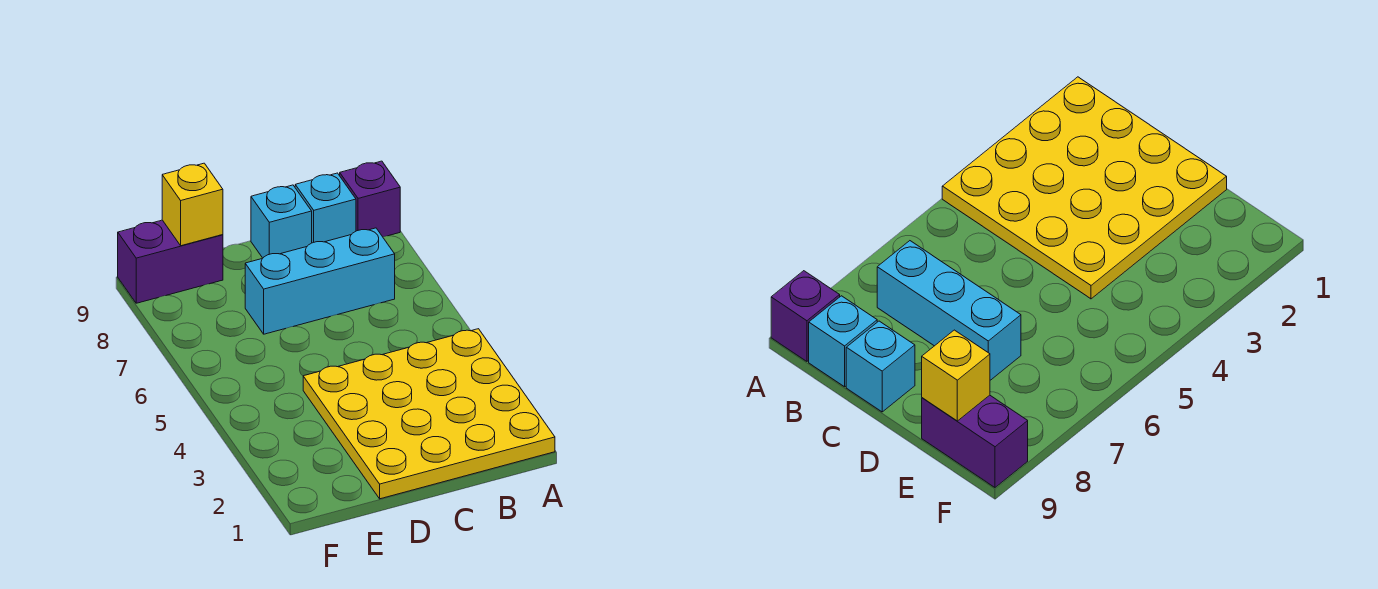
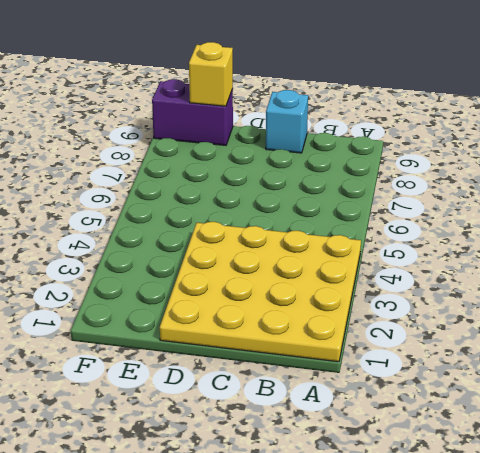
none -> purple brick A9 level 1
none -> cyan brick B7:D7 level 1

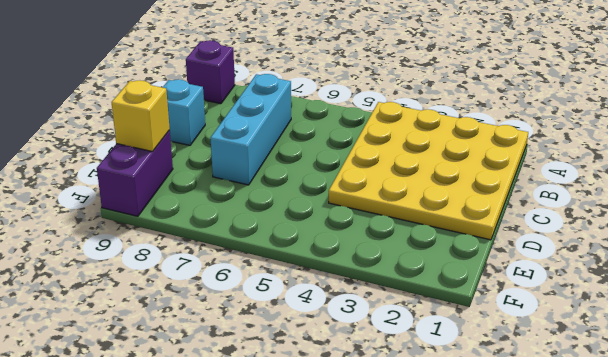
none -> cyan brick B9 level 1

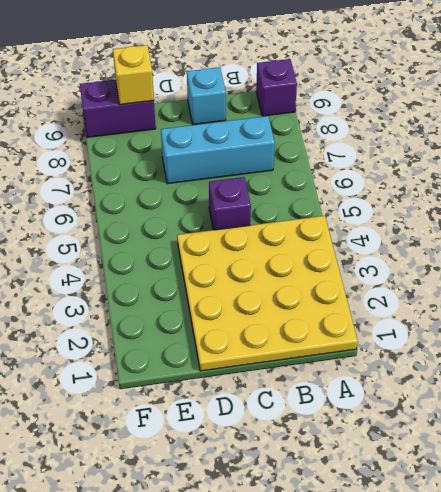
purple brick C5 level 1 -> none
none -> cyan brick B9 level 1

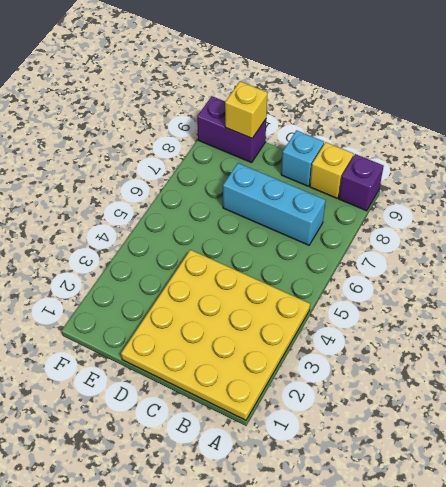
yellow brick B9 level 1 -> cyan brick B9 level 1

